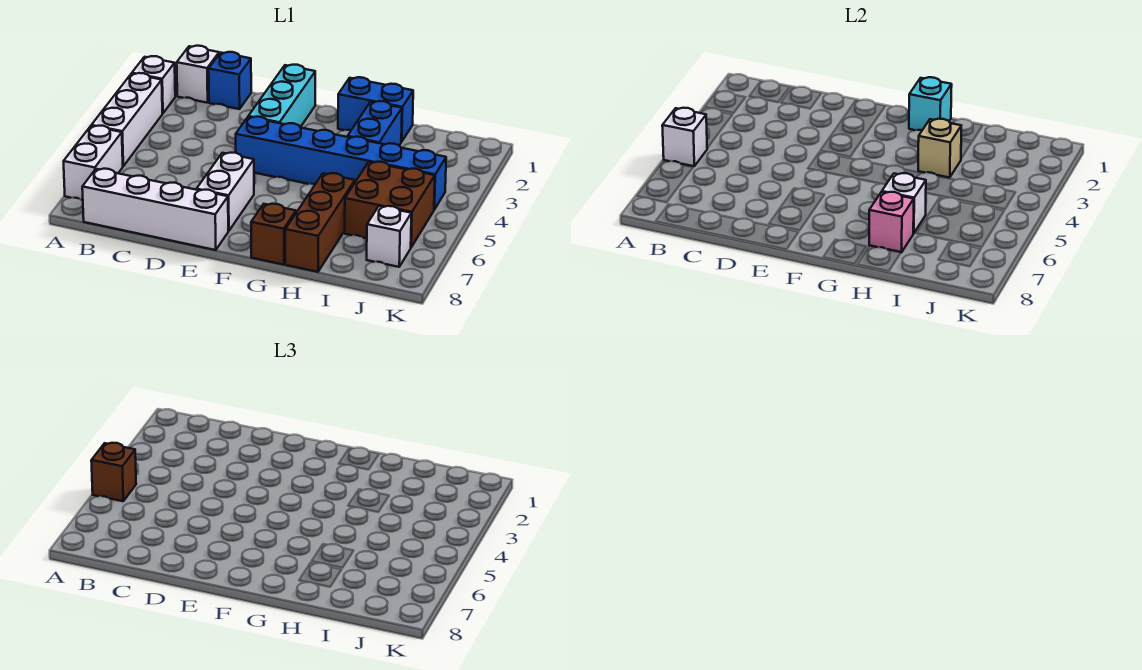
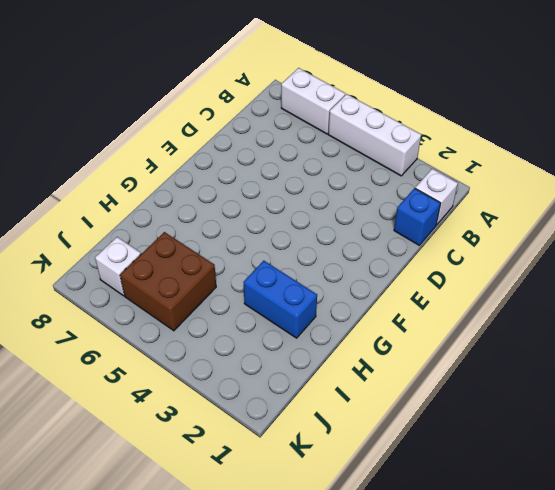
none -> white brick A2 level 1
none -> white brick B8:E8 level 1
none -> cyan brick E1:E3 level 1

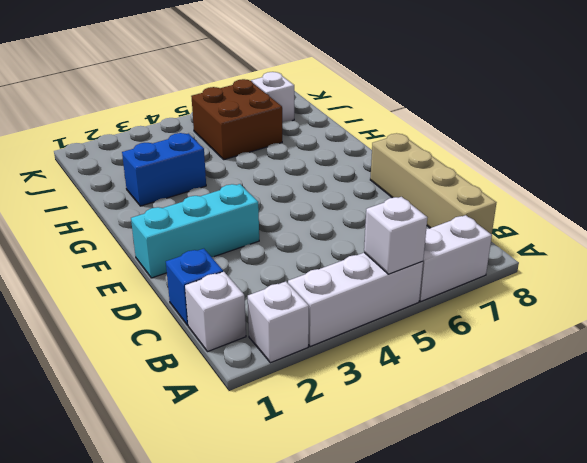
tan brick B8:E8 level 1 -> white brick B8:E8 level 1
none -> blue brick E4:J4 level 1
none -> white brick E6:E7 level 1
none -> blue brick G1:H1 level 1

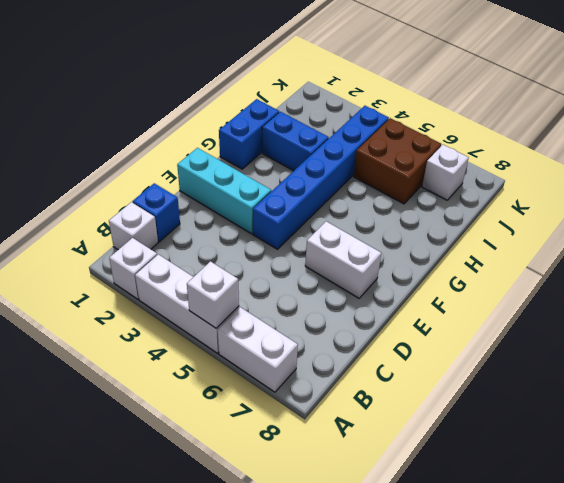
none -> white brick B8:E8 level 1
none -> brown brick G8 level 1
none -> brown brick H6:H8 level 1

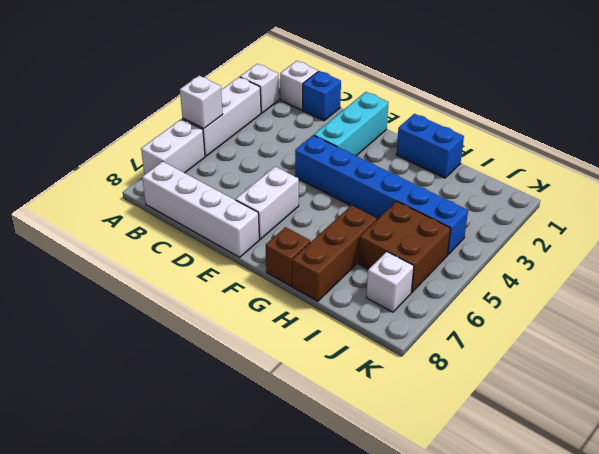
none -> blue brick H2:H3 level 1
none -> cyan brick G1 level 2
none -> tan brick H3 level 2

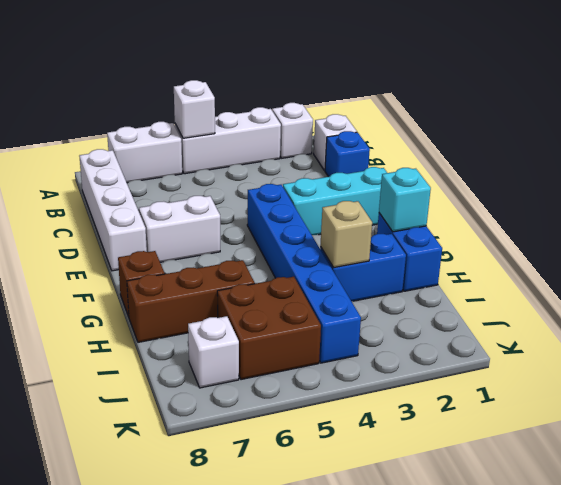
none -> white brick H6 level 2
none -> pink brick H7 level 2
none -> brown brick A5 level 3

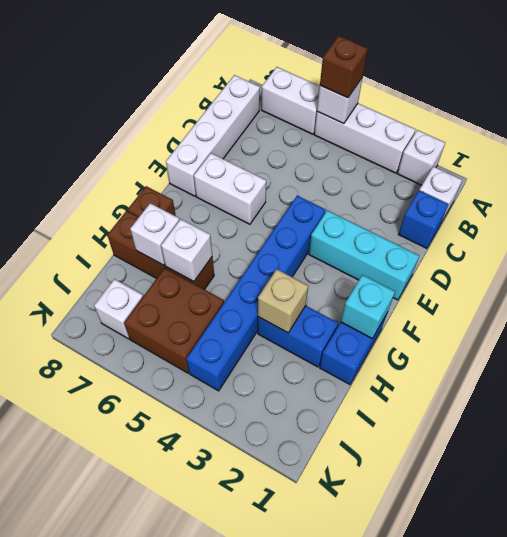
white brick H7 level 2 -> pink brick H7 level 2

